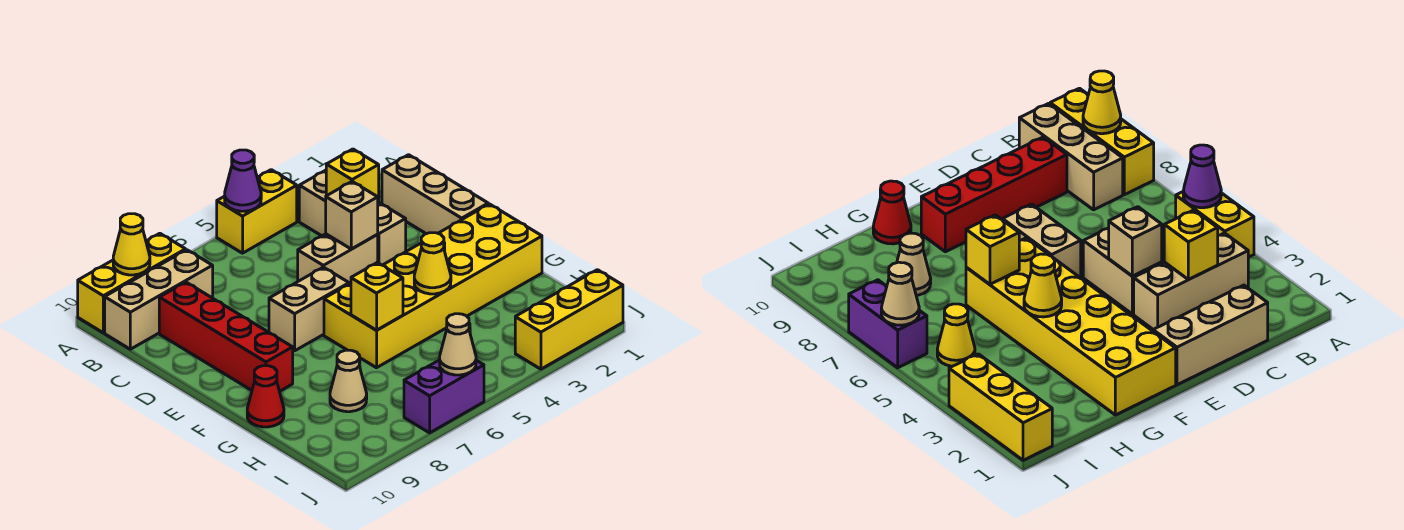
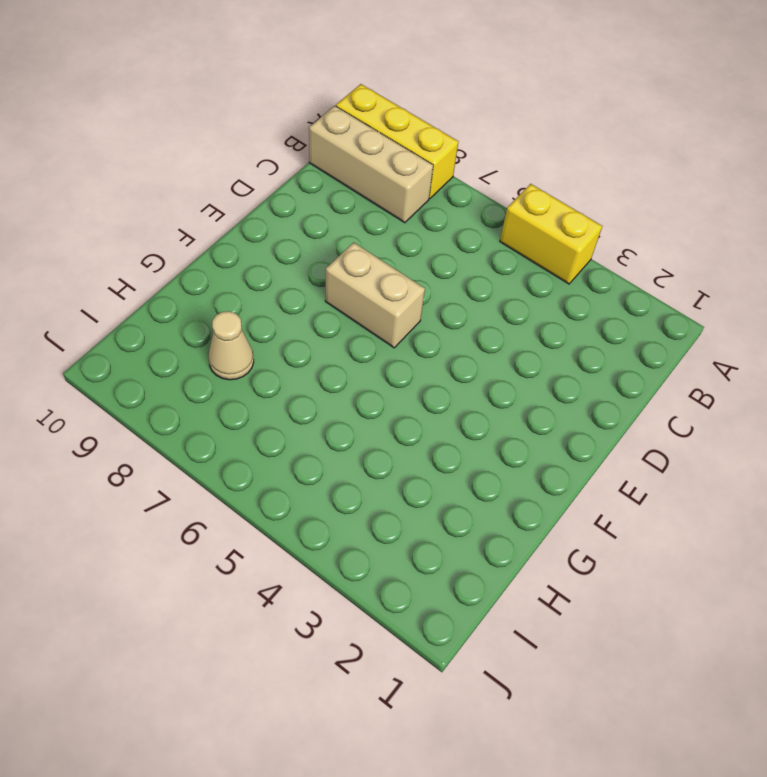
none -> tan brick B3:D3 level 1
none -> tan brick C1:E1 level 1
none -> red brick C9:F9 level 1

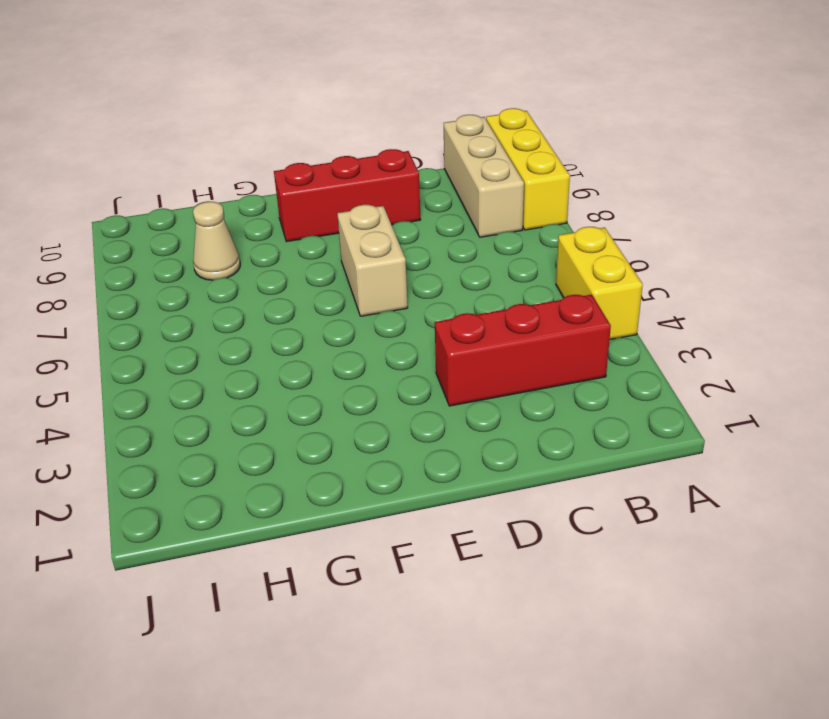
red brick B3:D3 level 1 -> tan brick B3:D3 level 1
red brick D9:F9 level 1 -> red brick C9:F9 level 1
none -> tan brick C1:E1 level 1
none -> tan brick D4:D5 level 1
none -> yellow brick F1:G6 level 1

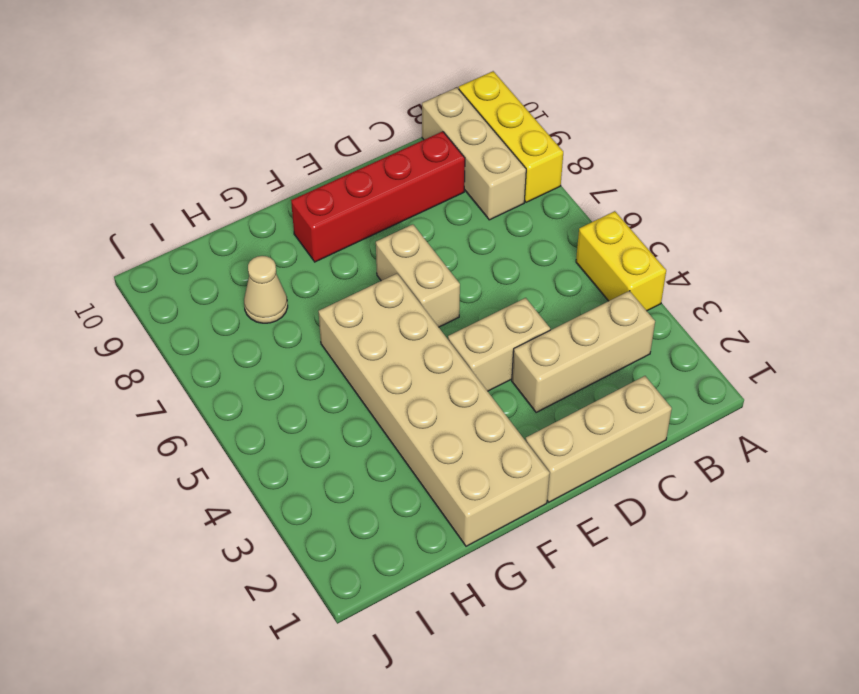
tan brick D4:E4 level 1 -> tan brick D4:D5 level 1
tan brick F1:G6 level 1 -> yellow brick F1:G6 level 1
none -> red cone G10 level 1
none -> yellow cone I5 level 1
none -> yellow brick J1:J3 level 1

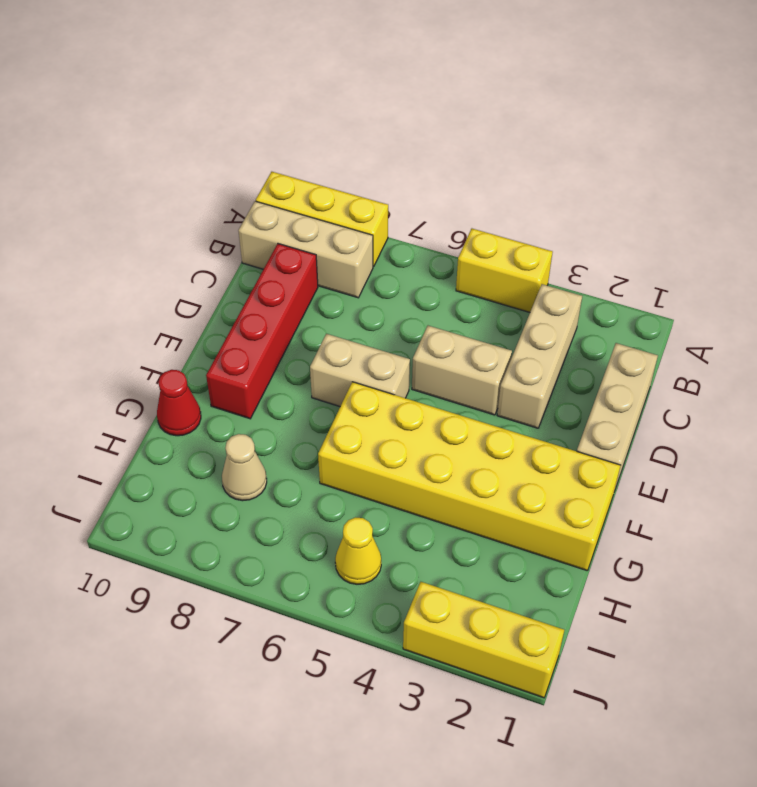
none -> purple brick J6:J7 level 1
none -> purple cone A5 level 2
none -> yellow cone A9 level 2

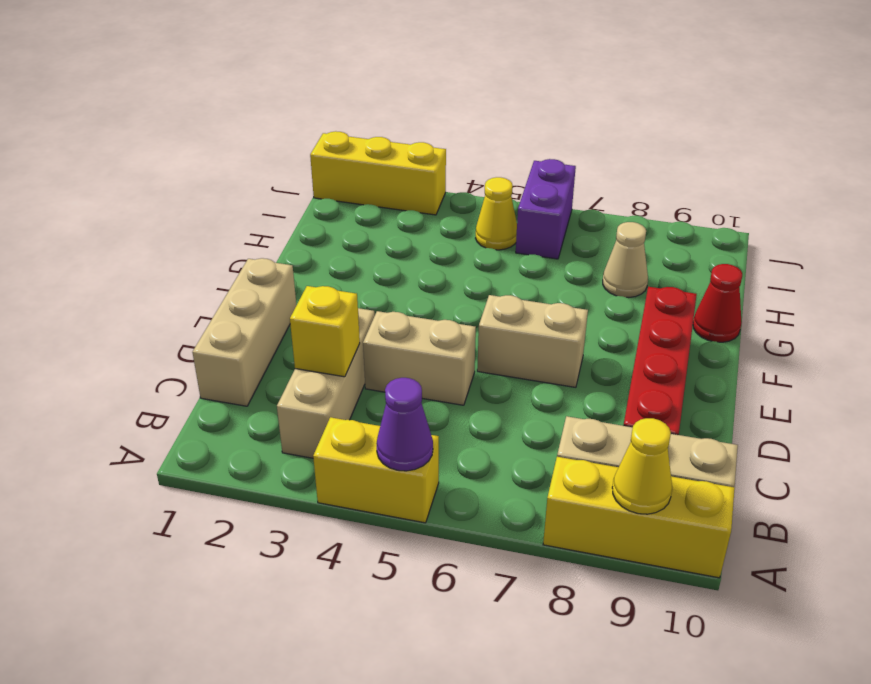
purple brick I6:J6 level 1 -> purple brick J6:J7 level 1
none -> yellow brick F1:G6 level 1
none -> tan brick D4 level 2
none -> yellow cone G4 level 2

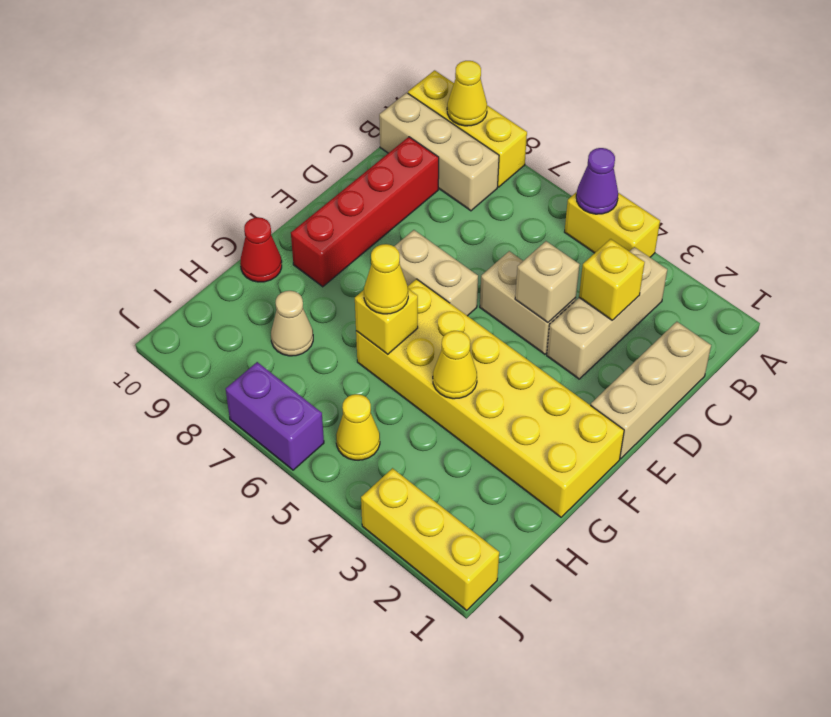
yellow cone G6 level 3 -> none
none -> tan cone J6 level 2

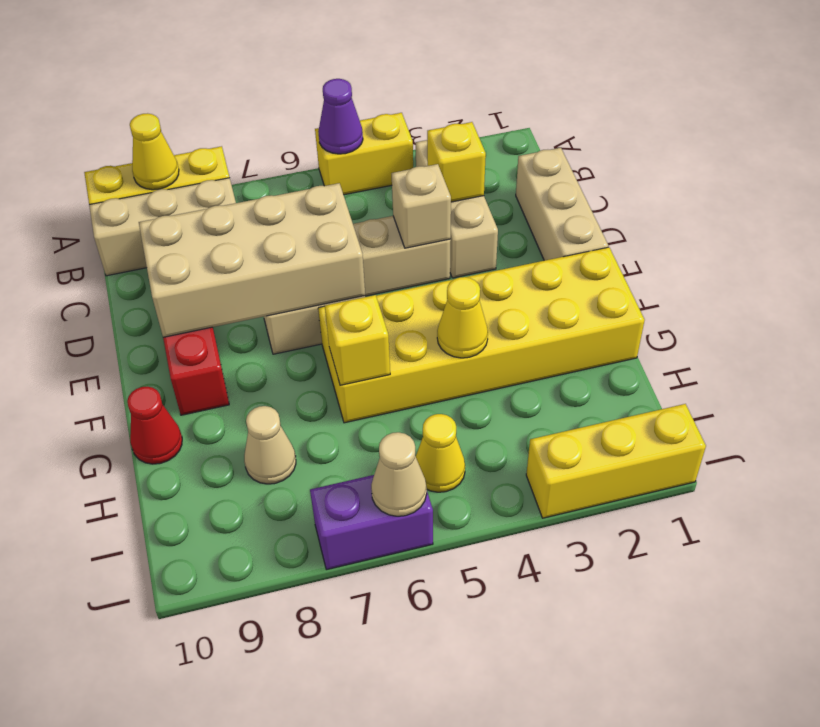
tan brick D6:E9 level 2 -> none

